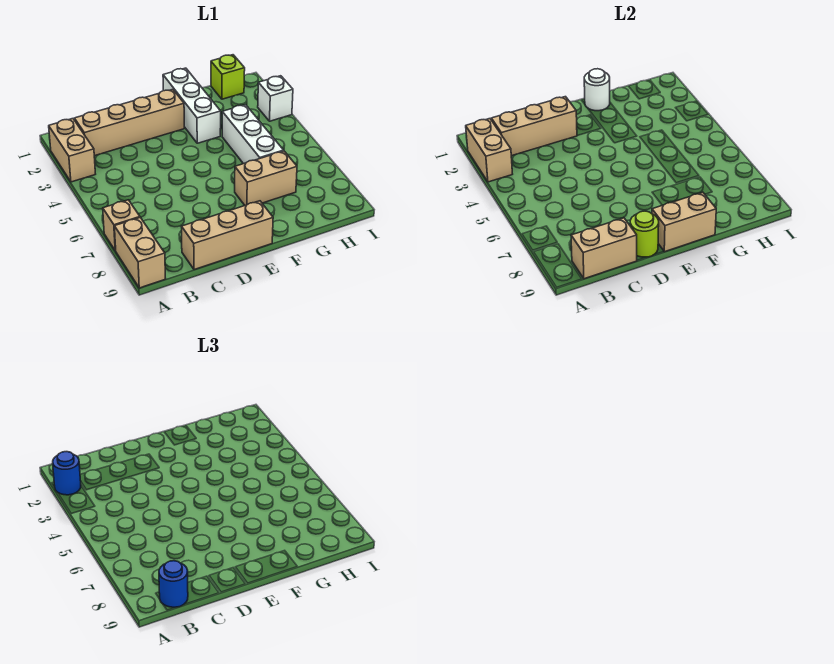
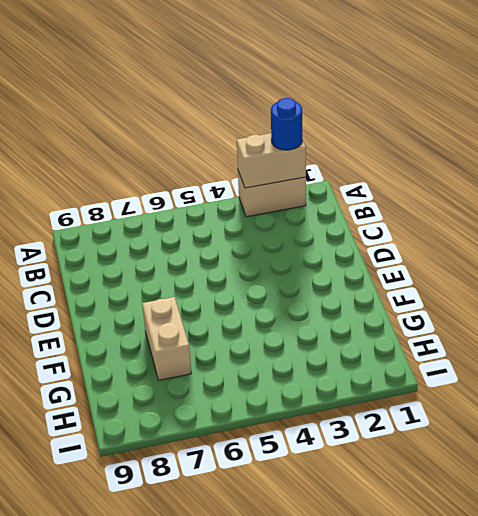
none -> tan brick A7 level 1
none -> tan brick A8:A9 level 1
none -> tan brick B2:E2 level 1

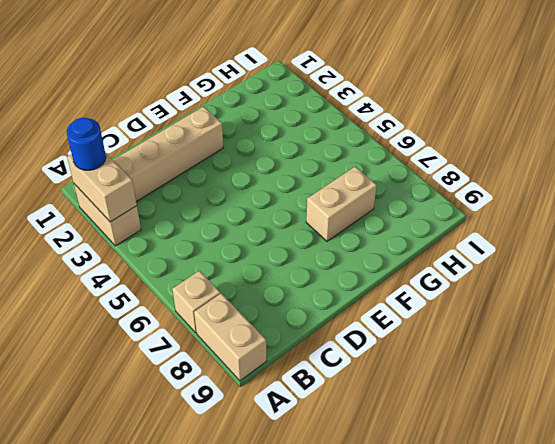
none -> tan brick C9:E9 level 1
none -> white brick F1:F3 level 1
none -> white brick G4:G6 level 1

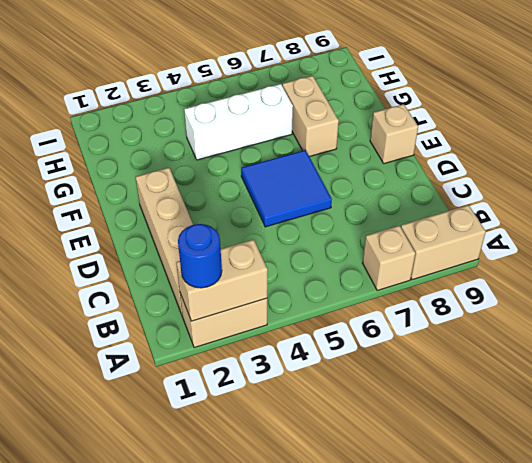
blue tile D5:E6 level 1 -> none
tan brick E9 level 1 -> tan brick C9:E9 level 1
none -> white brick F1:F3 level 1
none -> lime brick H1 level 1
none -> white brick I3 level 1

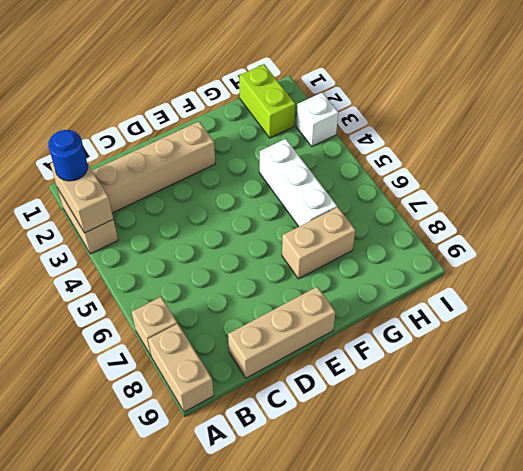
lime brick H1:H2 level 1 -> lime brick H1 level 1
none -> white brick F1:F3 level 1
none -> tan brick B2:D2 level 2
none -> tan brick B9:C9 level 2

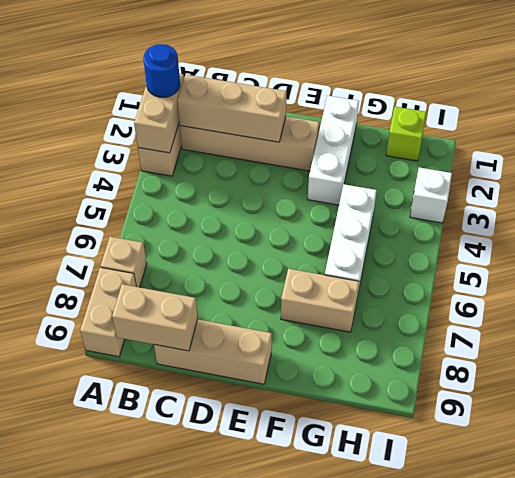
none -> lime round brick D9 level 2
none -> tan brick E9:F9 level 2
none -> white round brick F1 level 2

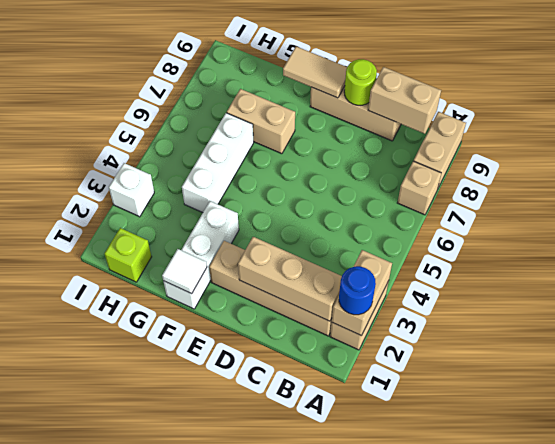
tan tile E9:F9 level 2 -> tan brick E9:F9 level 2
white tile F1 level 2 -> white round brick F1 level 2
none -> blue round brick B9 level 3

